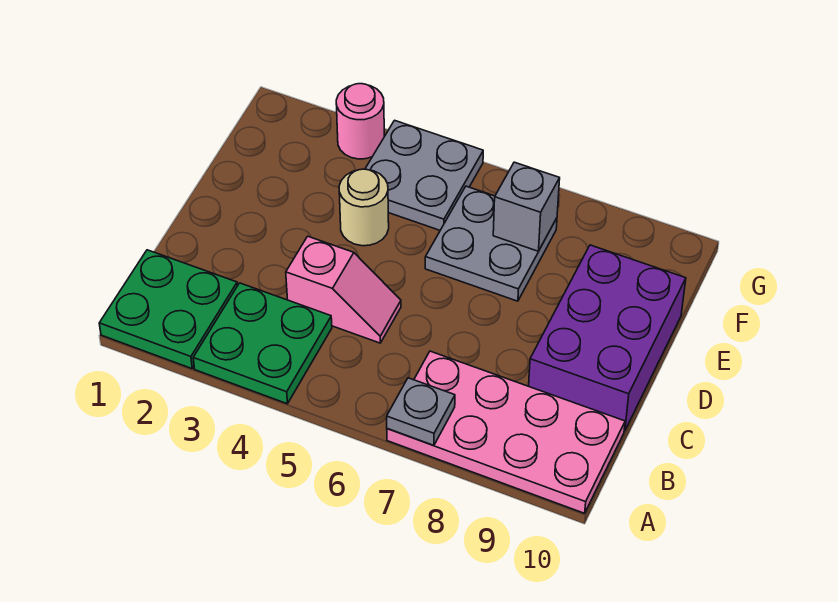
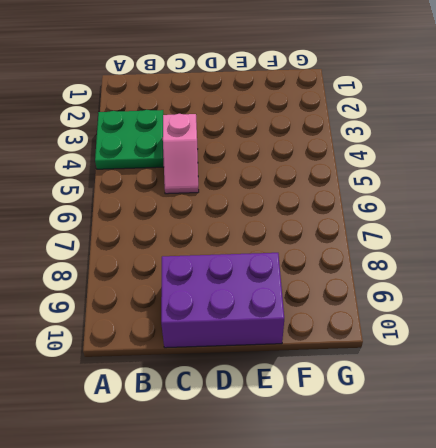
none -> green plate A1:B2 level 1
none -> pink plate A7:B10 level 1

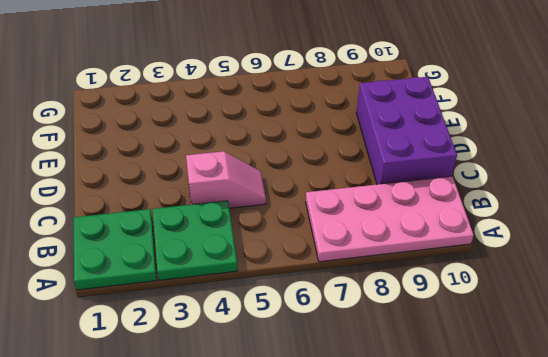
none -> tan round brick E4 level 1
none -> grey plate E6:F7 level 1

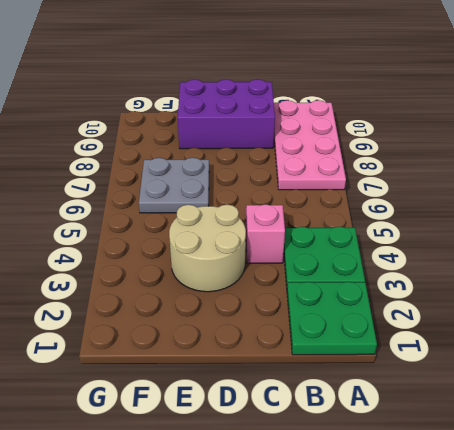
tan round brick D3:E4 level 1 -> tan round brick E4 level 1
none -> grey plate F4:G5 level 1
none -> pink round brick G3 level 1

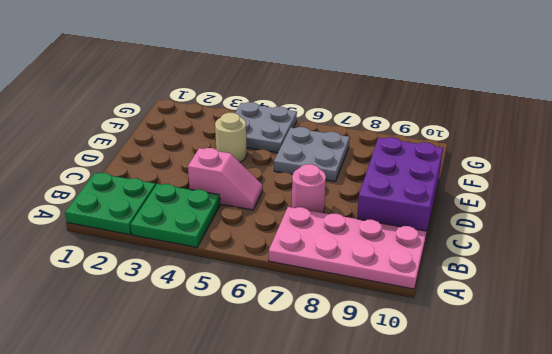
pink round brick C7 level 1 -> pink round brick G3 level 1
none -> grey plate A7 level 2
none -> grey brick F7 level 2

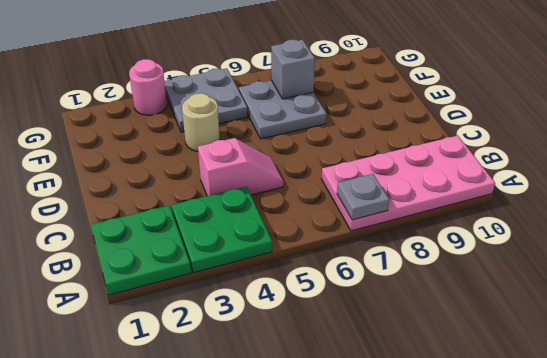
none -> purple brick C9:E10 level 1

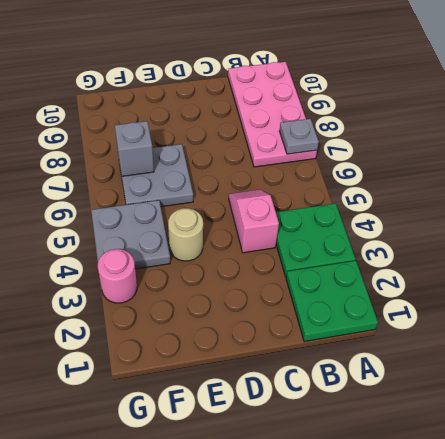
none -> purple brick C9:E10 level 1

